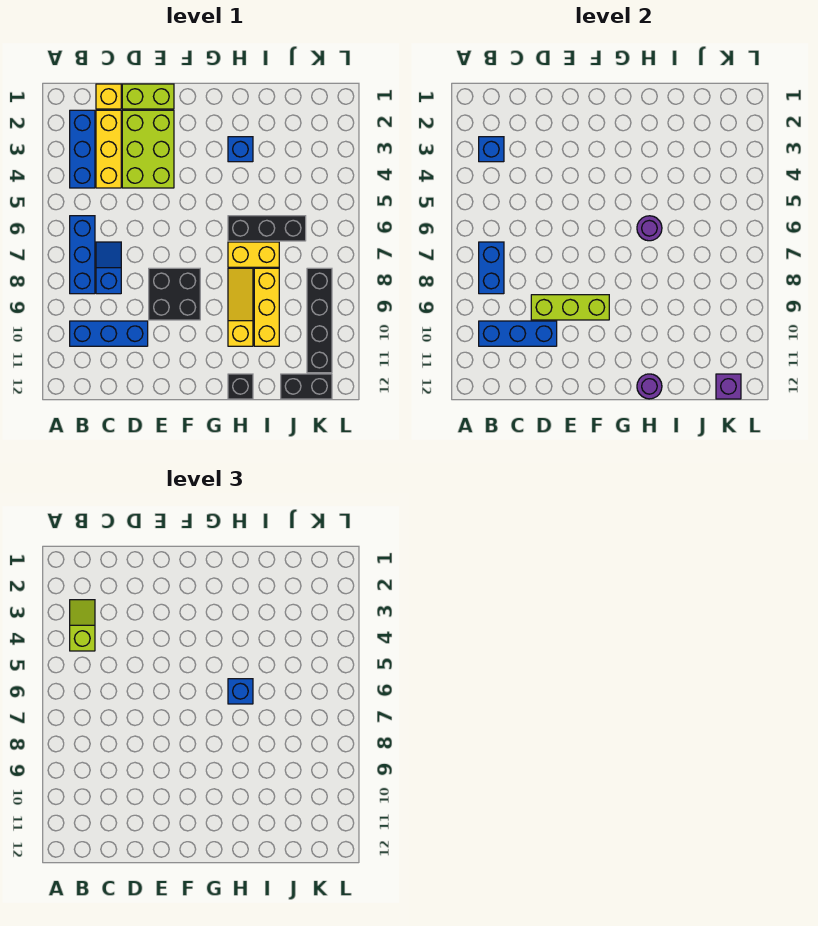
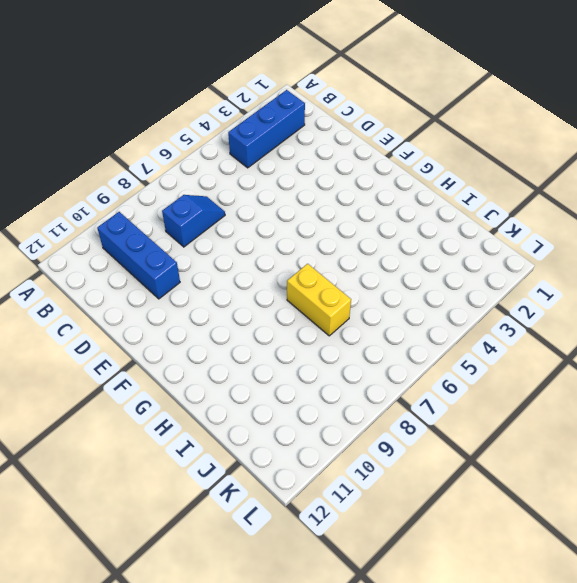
none -> blue brick B6:B8 level 1
none -> yellow brick C1 level 1
none -> yellow brick C2:C4 level 1

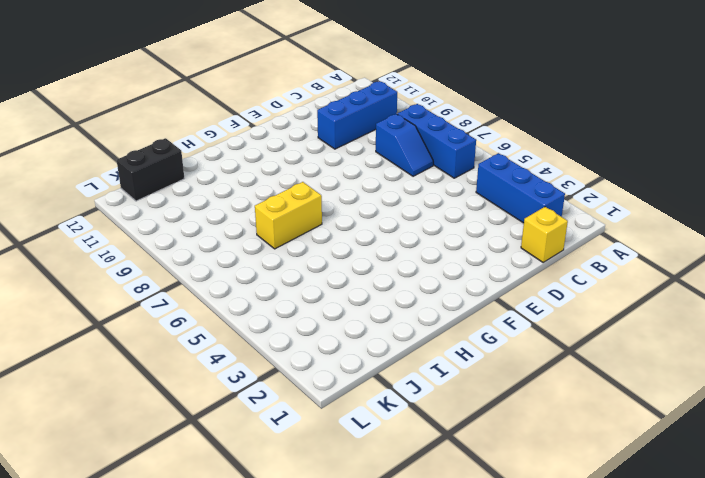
none -> yellow brick C2:C4 level 1
none -> lime brick D1:E1 level 1
none -> lime brick D2:E4 level 1

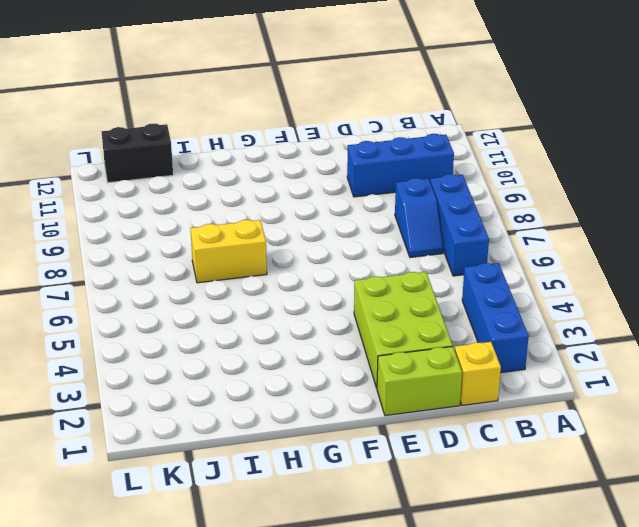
none -> yellow brick C2:C4 level 1
none -> black brick E8:F9 level 1
none -> blue brick H3 level 1

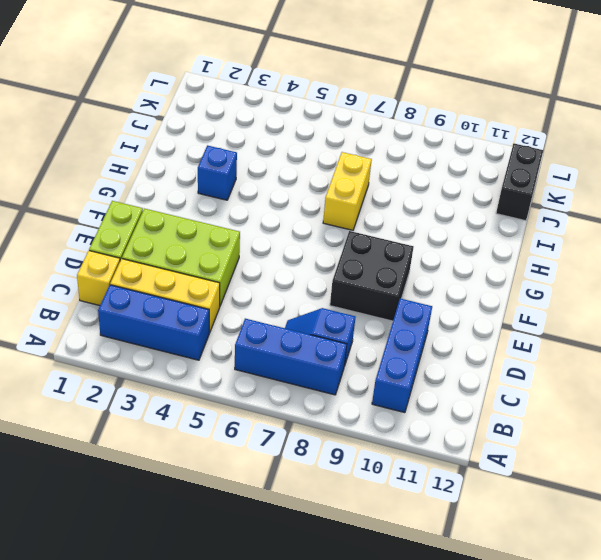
none -> black brick H6:J6 level 1
none -> yellow slope H8:H10 level 1 top 10
none -> black brick H12 level 1

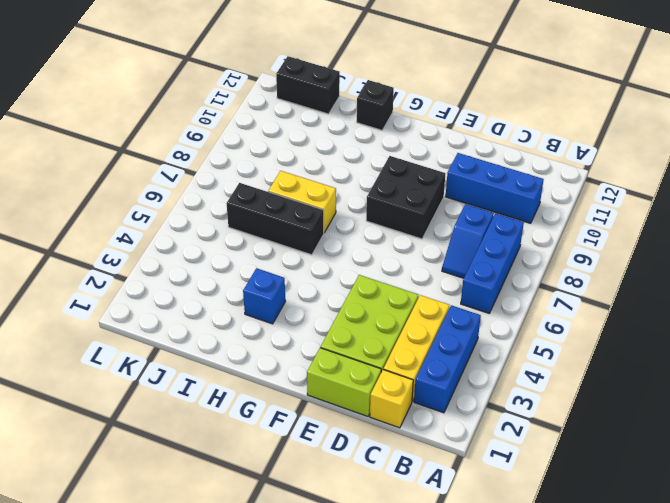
none -> yellow slope H8:H10 level 1 top 10
none -> yellow brick I8:I10 level 1
none -> black brick K8:K11 level 1

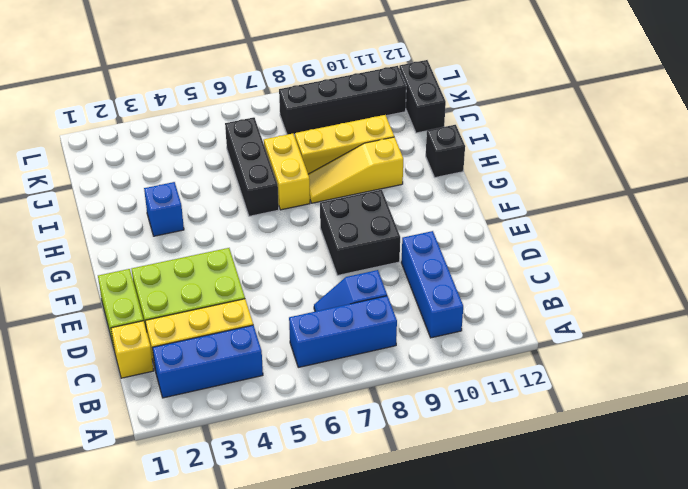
none -> blue brick B3 level 2
none -> blue brick B7:B8 level 2
none -> blue brick B10:D10 level 2

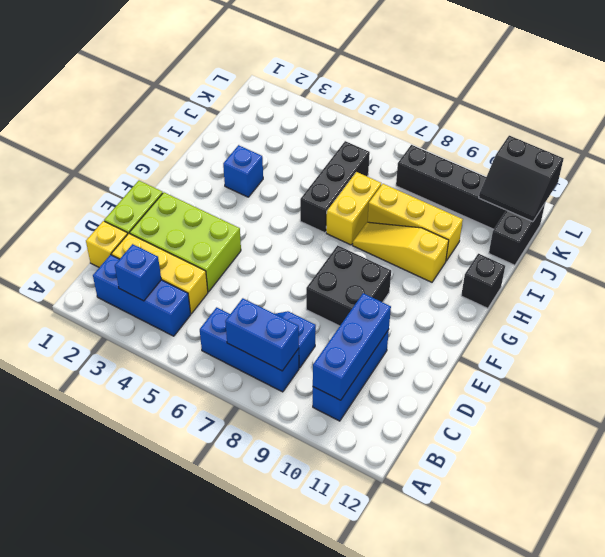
black slope K11:L12 level 2 top L -> purple brick K12 level 2
none -> lime brick D9:F9 level 2
none -> purple round brick H6 level 2
none -> purple round brick H12 level 2

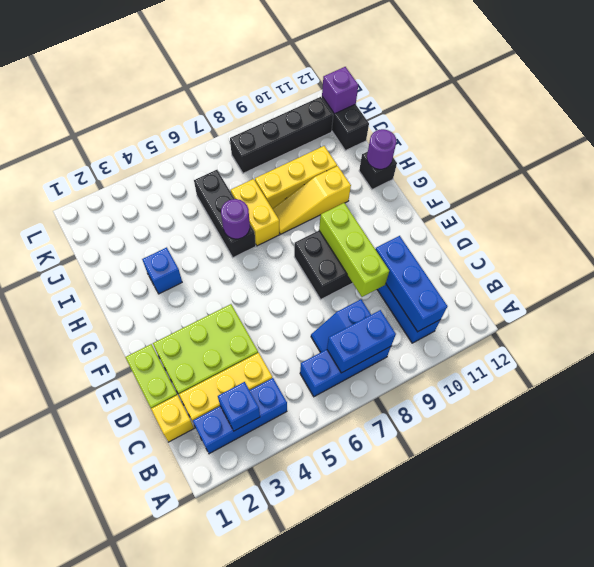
none -> lime slope B3:B4 level 3 top 4
none -> blue brick H6 level 3

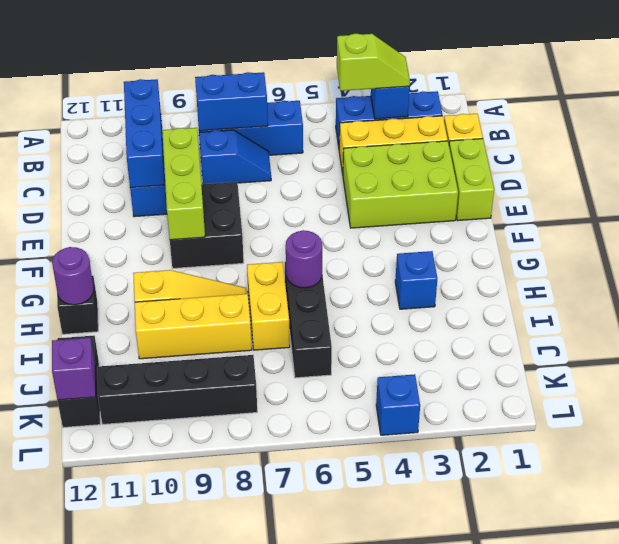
blue brick L4 level 1 -> blue brick H6 level 3

